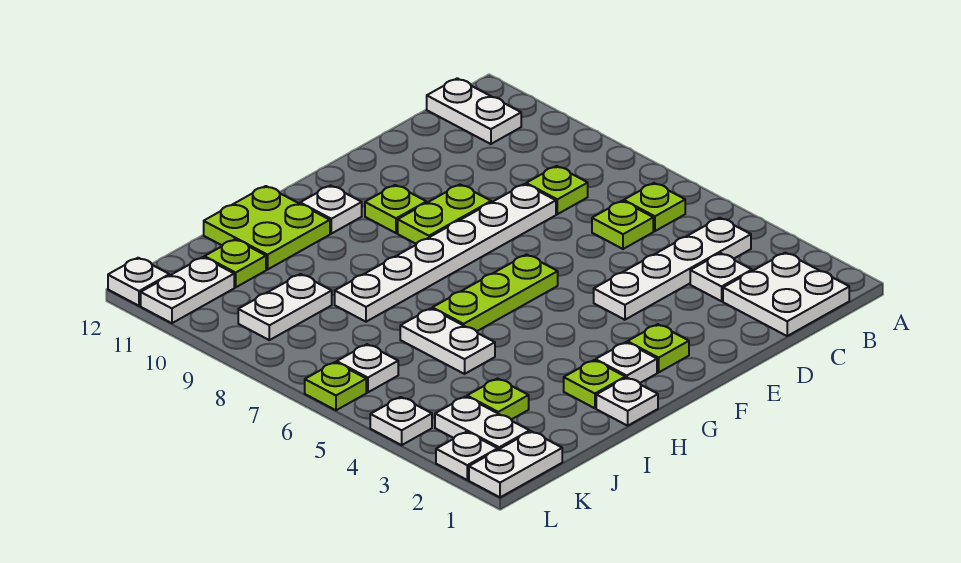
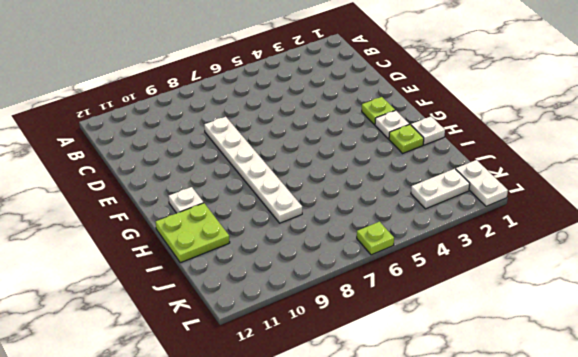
none -> white plate B1:C2 level 1
none -> white plate B4:E4 level 1
none -> lime plate B6 level 1

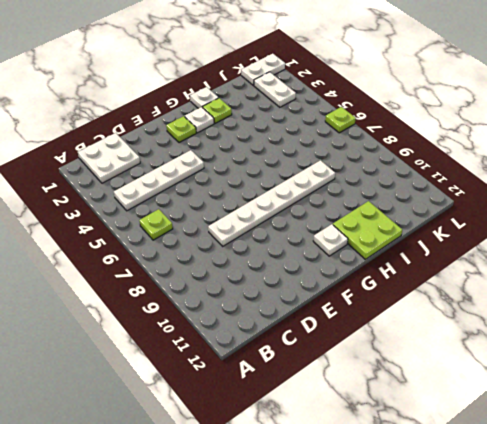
none -> white plate B11:B12 level 1
none -> white plate C3 level 1
none -> lime plate C6 level 1

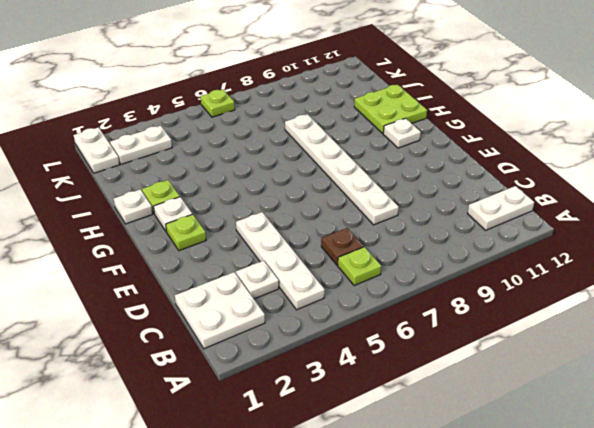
brown plate C6 level 1 -> lime plate C6 level 1
none -> lime plate C8 level 1
none -> lime plate E9:F9 level 1
none -> lime plate F6:H6 level 1

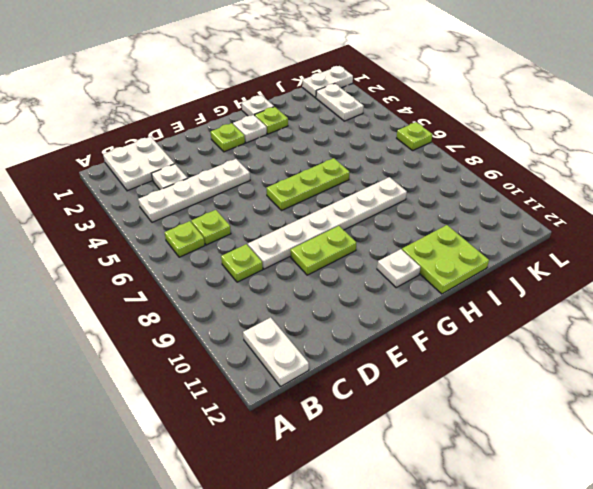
none -> lime plate F10 level 1
none -> white plate I5:I6 level 1
none -> lime plate J3 level 1

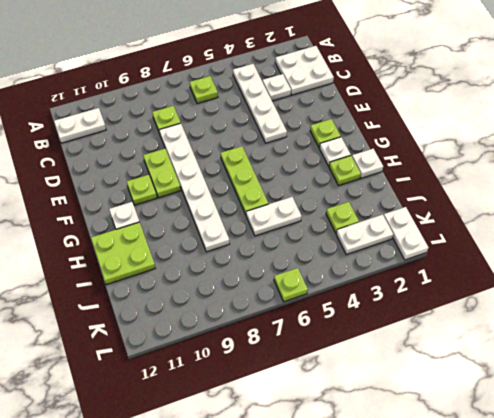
none -> lime plate C6 level 1
none -> white plate J9:K9 level 1
none -> lime plate J11 level 1

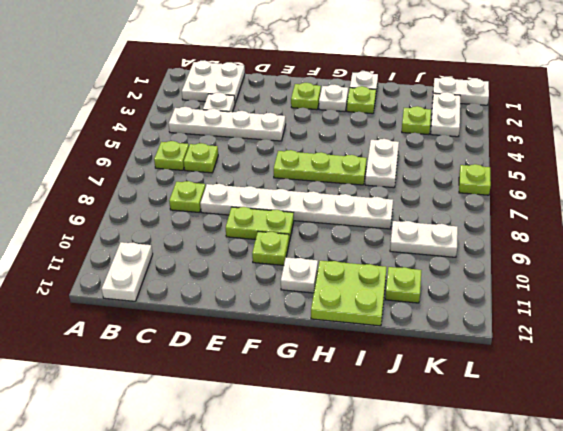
none -> white plate K6 level 1
none -> white plate K11:L11 level 1
none -> white plate L2 level 1

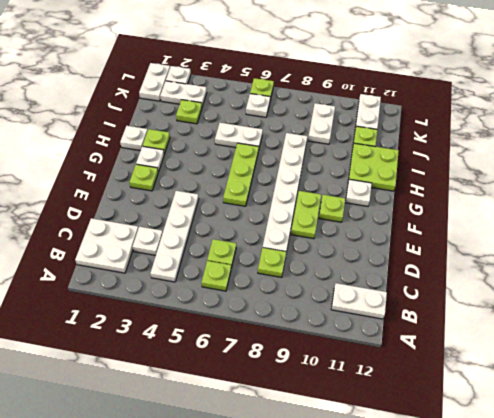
none -> white plate L4 level 1
none -> white plate L12 level 1

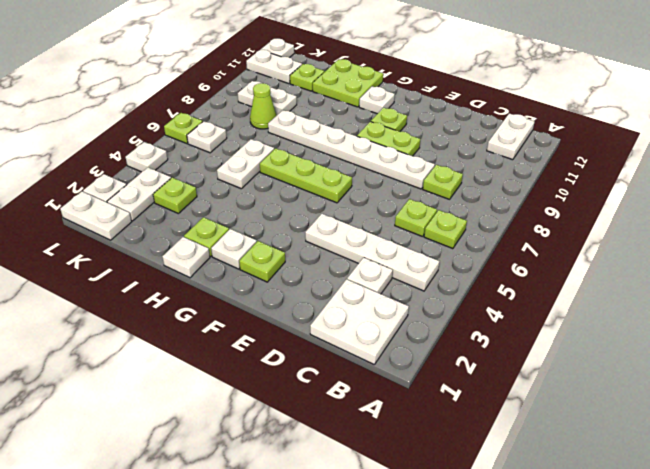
lime cone J8 level 1 -> none

